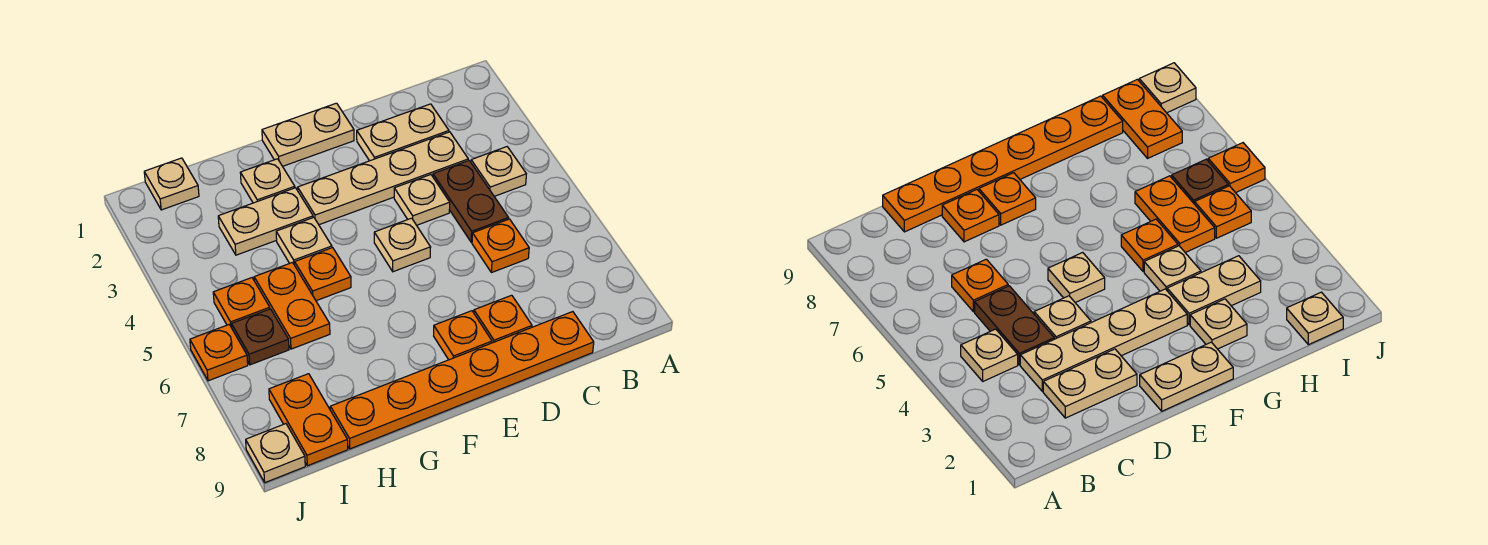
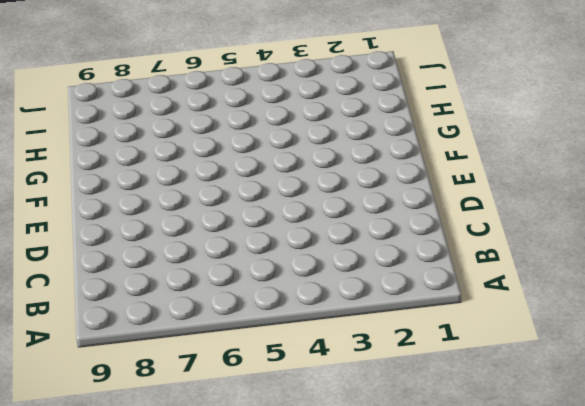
none -> tan plate B4 level 1
none -> tan plate C2:D2 level 1
none -> tan plate C3:F3 level 1

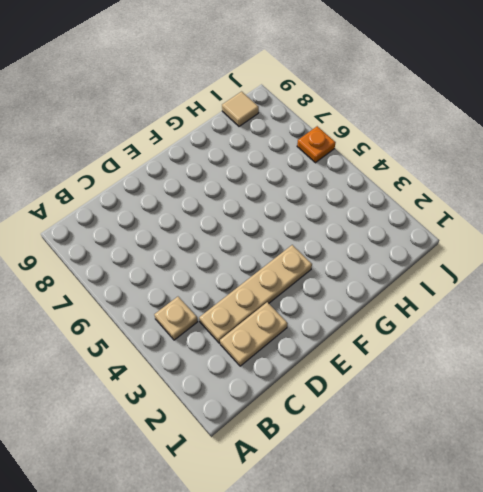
tan tile I9 level 1 -> orange plate I8:I9 level 1
none -> brown plate C4:C5 level 1
none -> orange plate C6 level 1
none -> orange plate C9:H9 level 1

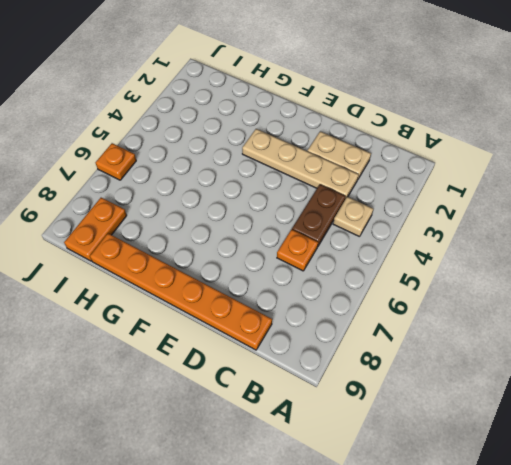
none -> tan plate D4 level 1
none -> orange plate D8 level 1
none -> tan plate E1:F1 level 1

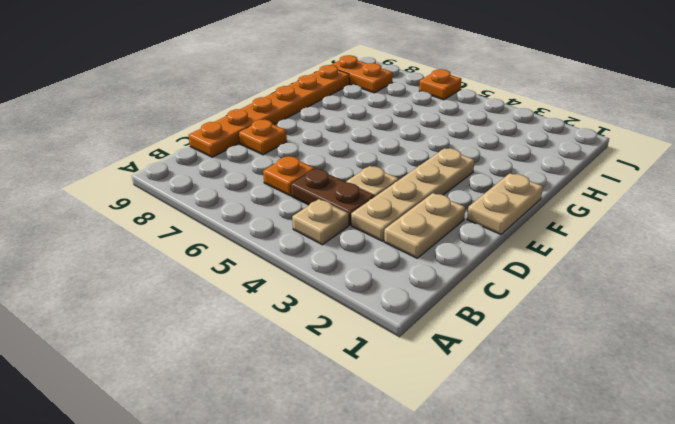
none -> tan plate E5 level 1
none -> orange plate E8 level 1
none -> tan plate G2 level 1

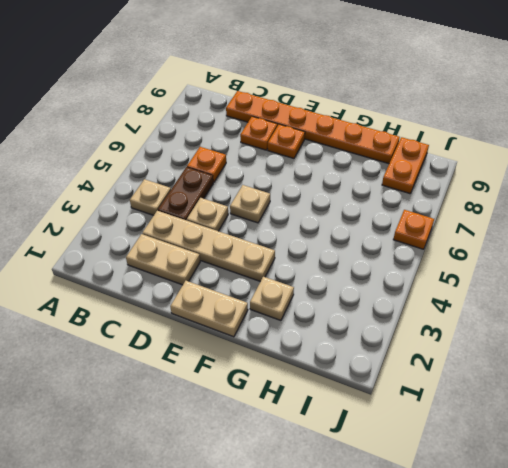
none -> tan plate G3:H3 level 1
none -> tan plate G4 level 1
none -> orange plate G5 level 1

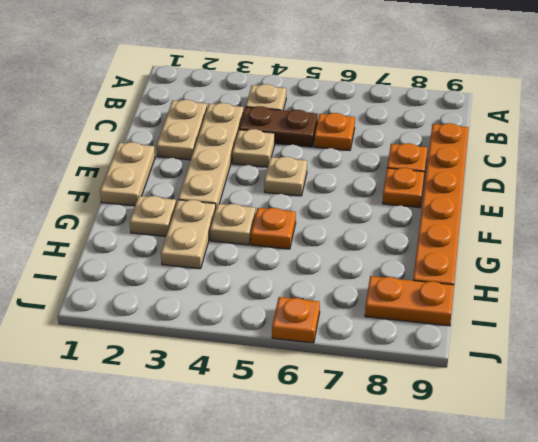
none -> orange plate H5:H6 level 1
none -> tan plate I1 level 1
none -> orange plate I5 level 1

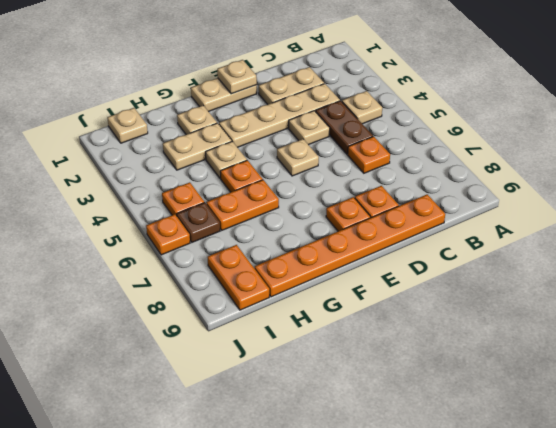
tan plate E1 level 2 -> tan plate J9 level 1
orange plate G6:H6 level 1 -> orange plate H5:H6 level 1

